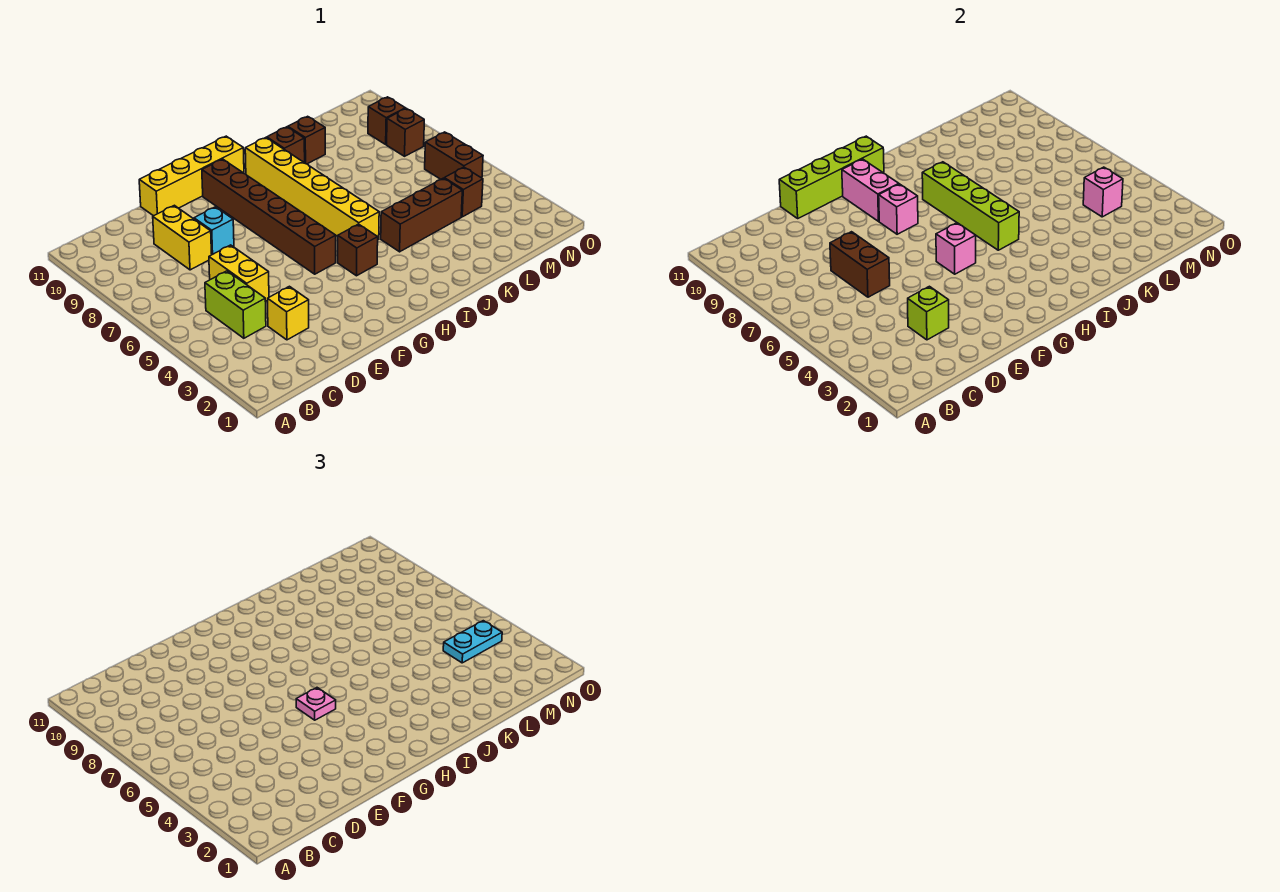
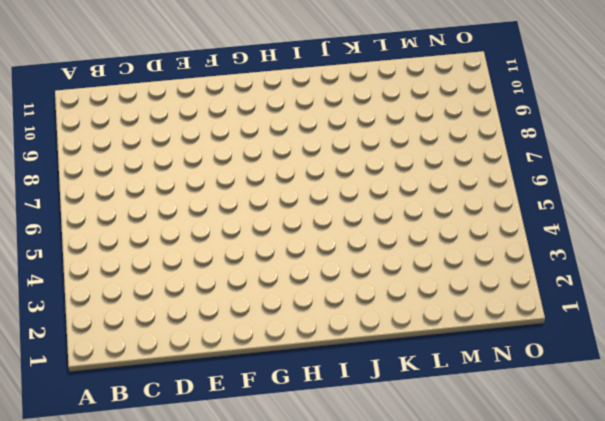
none -> lime brick C4:C5 level 1
none -> yellow brick D3 level 1
none -> yellow brick D5:D6 level 1

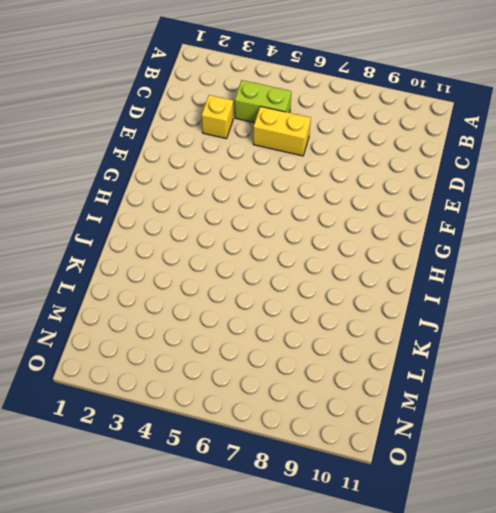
none -> yellow brick D8:D9 level 1
none -> cyan brick E8 level 1
none -> yellow brick E11:H11 level 1

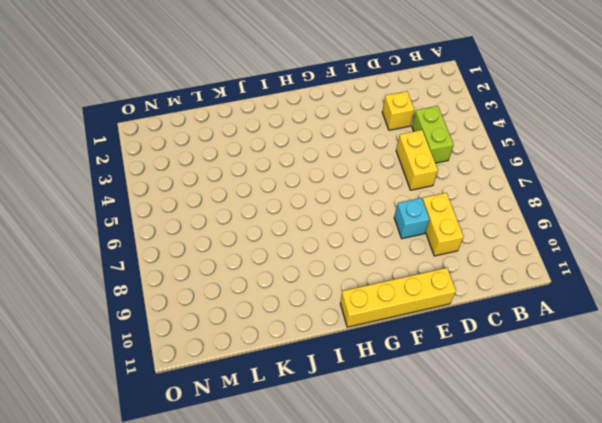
none -> brown brick G5:G10 level 1
none -> brown brick H4 level 1
none -> yellow brick I5:I10 level 1

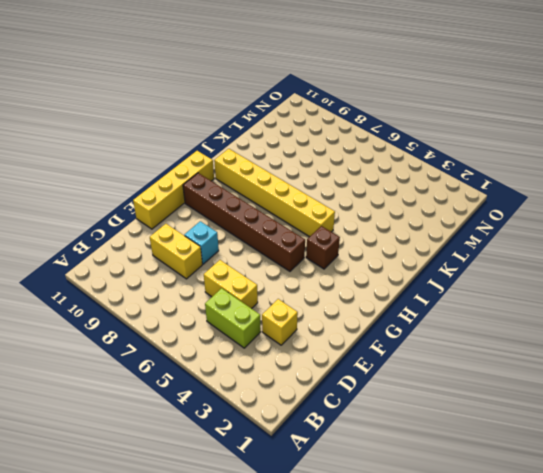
none -> brown brick J4:L4 level 1
none -> brown brick J10 level 1
none -> brown brick K10 level 1

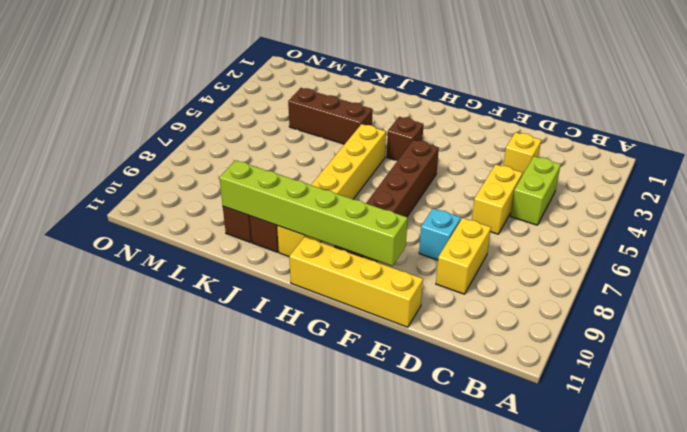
lime brick F10:K10 level 2 -> pink brick G9:G10 level 2
none -> brown brick M4 level 1
none -> brown brick N5:N6 level 1
none -> brown brick N8 level 1

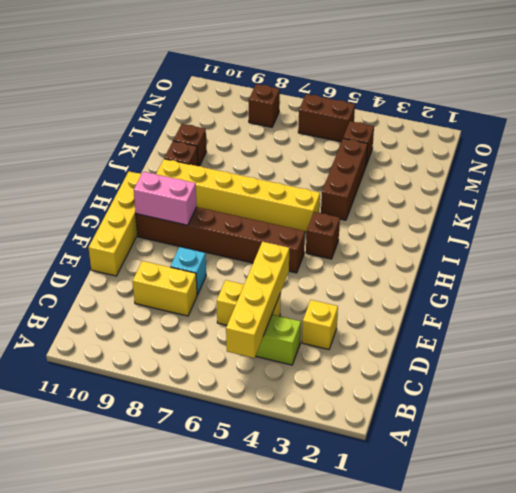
yellow brick B5:E5 level 2 -> none
none -> brown brick N9 level 1
none -> lime brick D3 level 2
none -> brown brick D6:D7 level 2

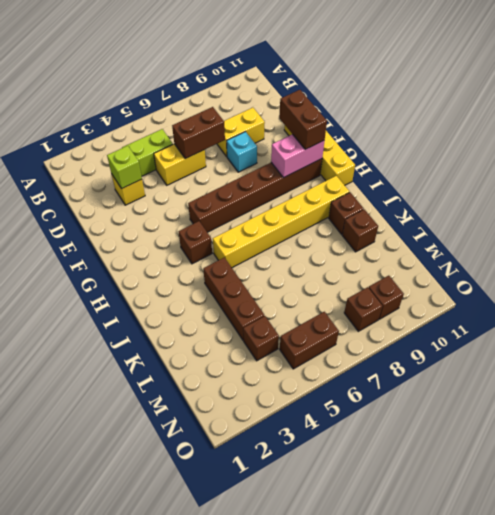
brown brick F10:G10 level 3 -> none
none -> lime brick E11:H11 level 2
none -> pink brick G5 level 2
none -> pink brick G8 level 2

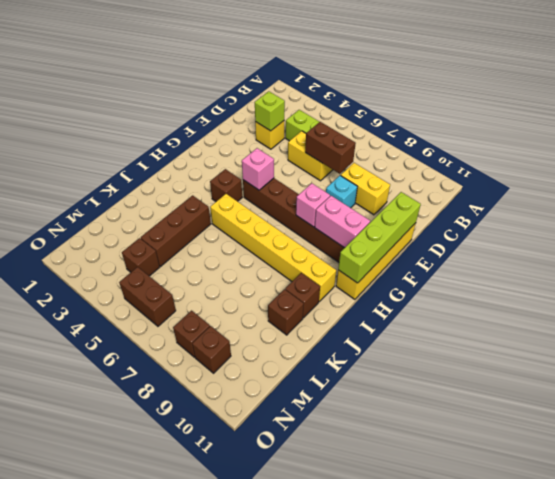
none -> lime brick I5:I8 level 2
none -> pink brick M4 level 2
none -> pink plate G5 level 3

